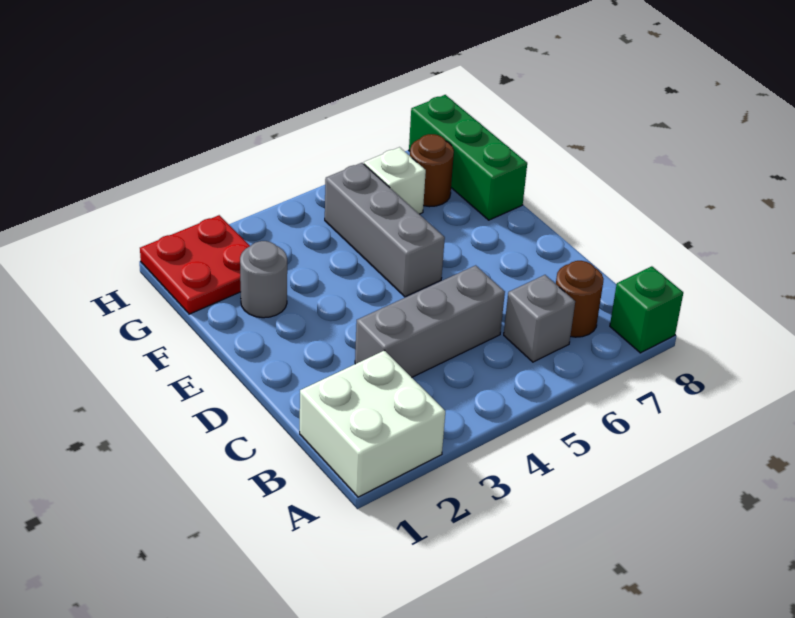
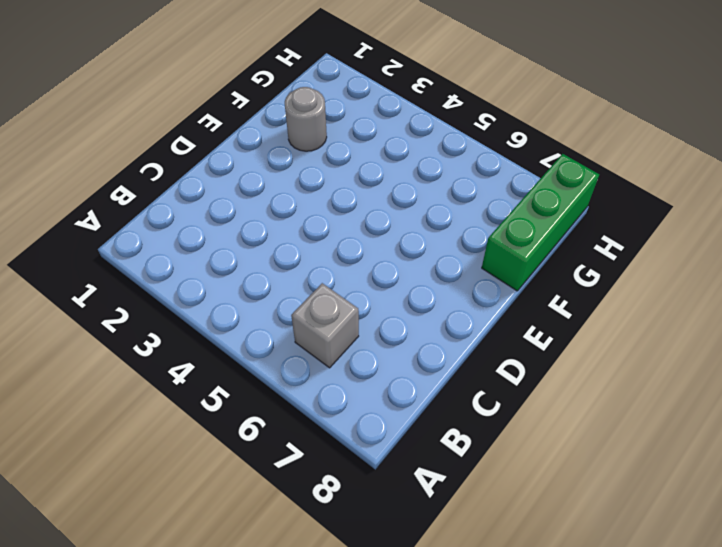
none -> white brick A1:B2 level 1
none -> green brick A8 level 1

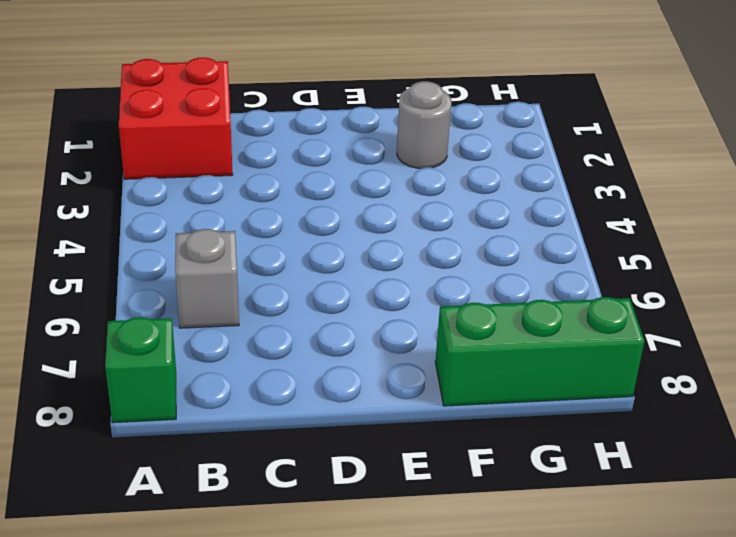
red brick A1:B2 level 1 -> white brick A1:B2 level 1
none -> brown round brick B7 level 1
none -> grey brick C3:C5 level 1

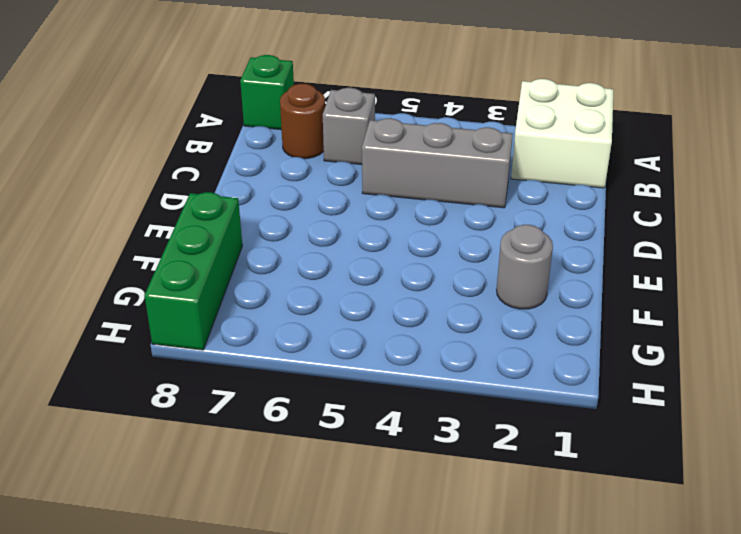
none -> grey brick E5:G5 level 1
none -> red plate G1:H2 level 1

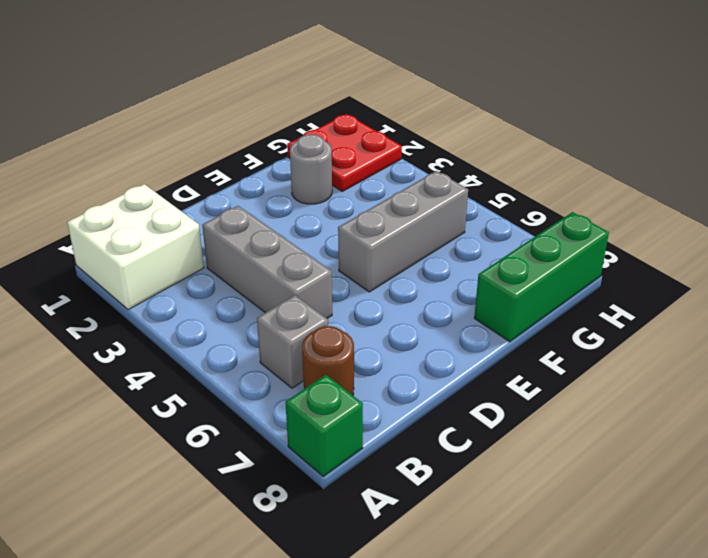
none -> white brick G6 level 1
none -> brown round brick G7 level 1

